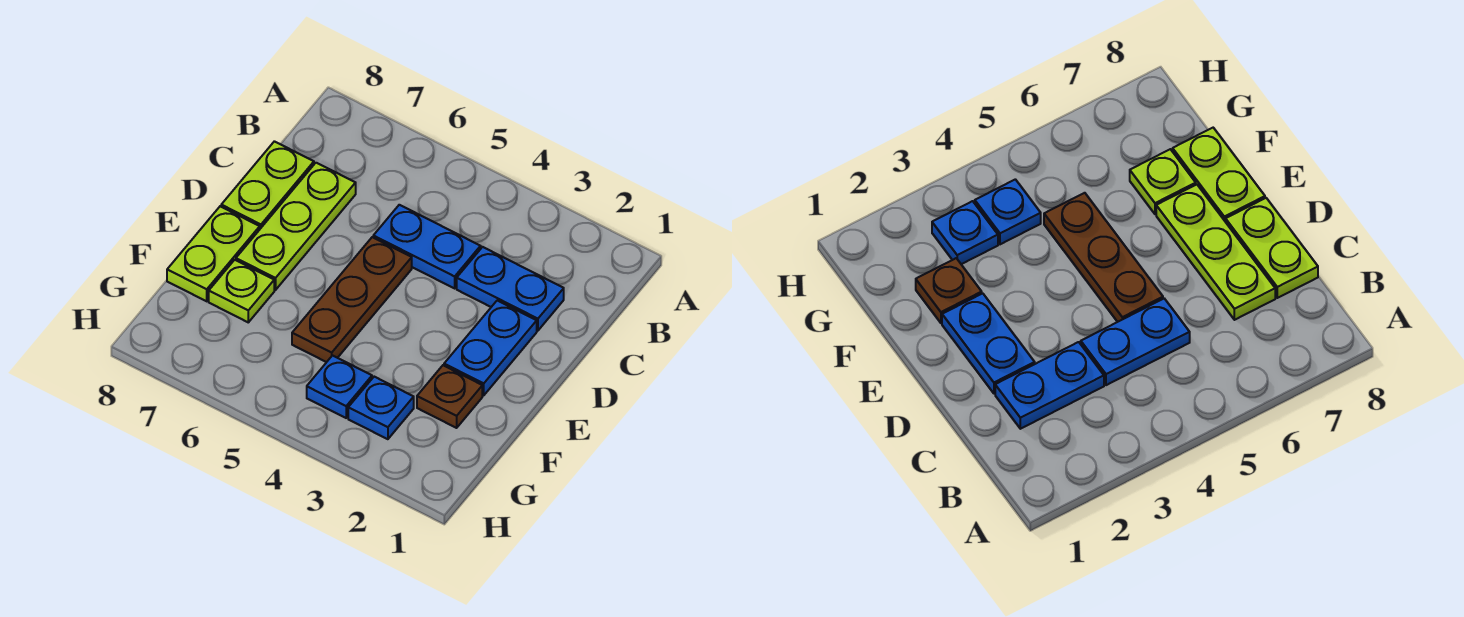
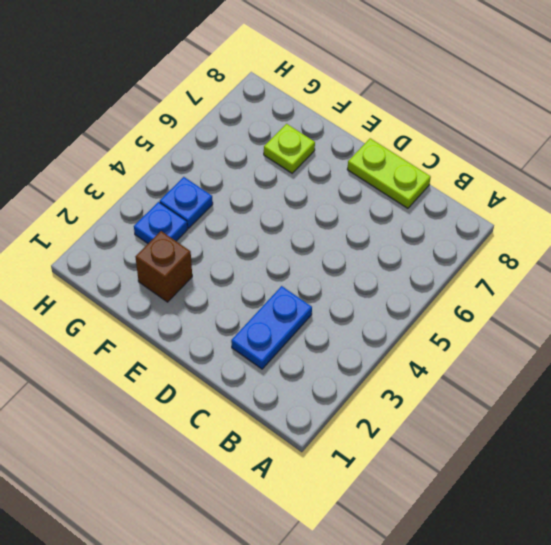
brown brick F2 level 1 -> brown plate F2 level 1
none -> blue plate C4:C5 level 1
none -> lime plate C7:E7 level 1

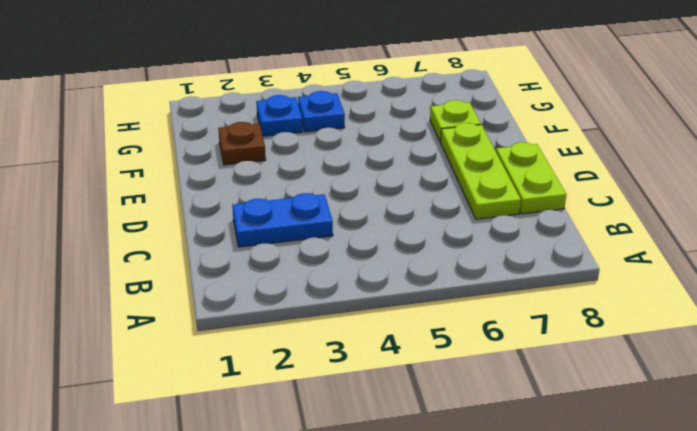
none -> blue plate C4:C5 level 1
none -> blue plate D2:E2 level 1

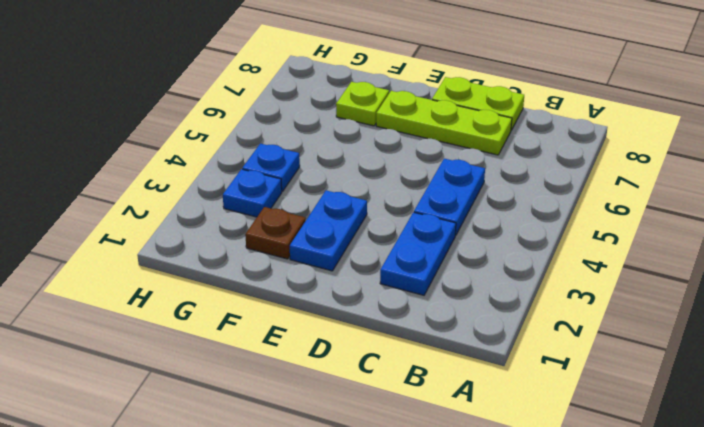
blue plate E2:E3 level 1 -> blue plate D2:E2 level 1
none -> brown plate D5:F5 level 1
none -> lime plate E8:F8 level 1

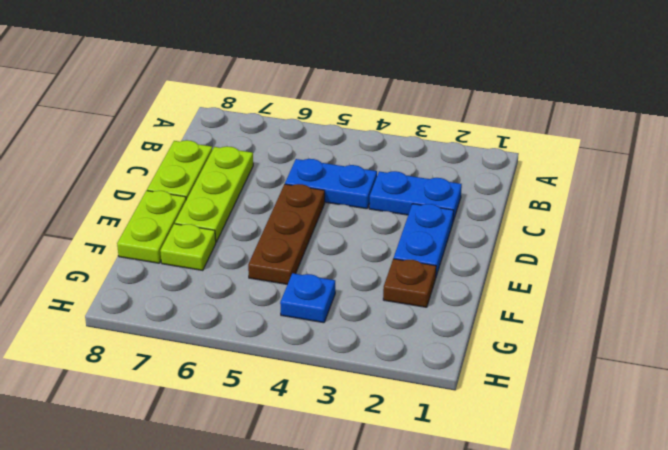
none -> blue plate G3 level 1

